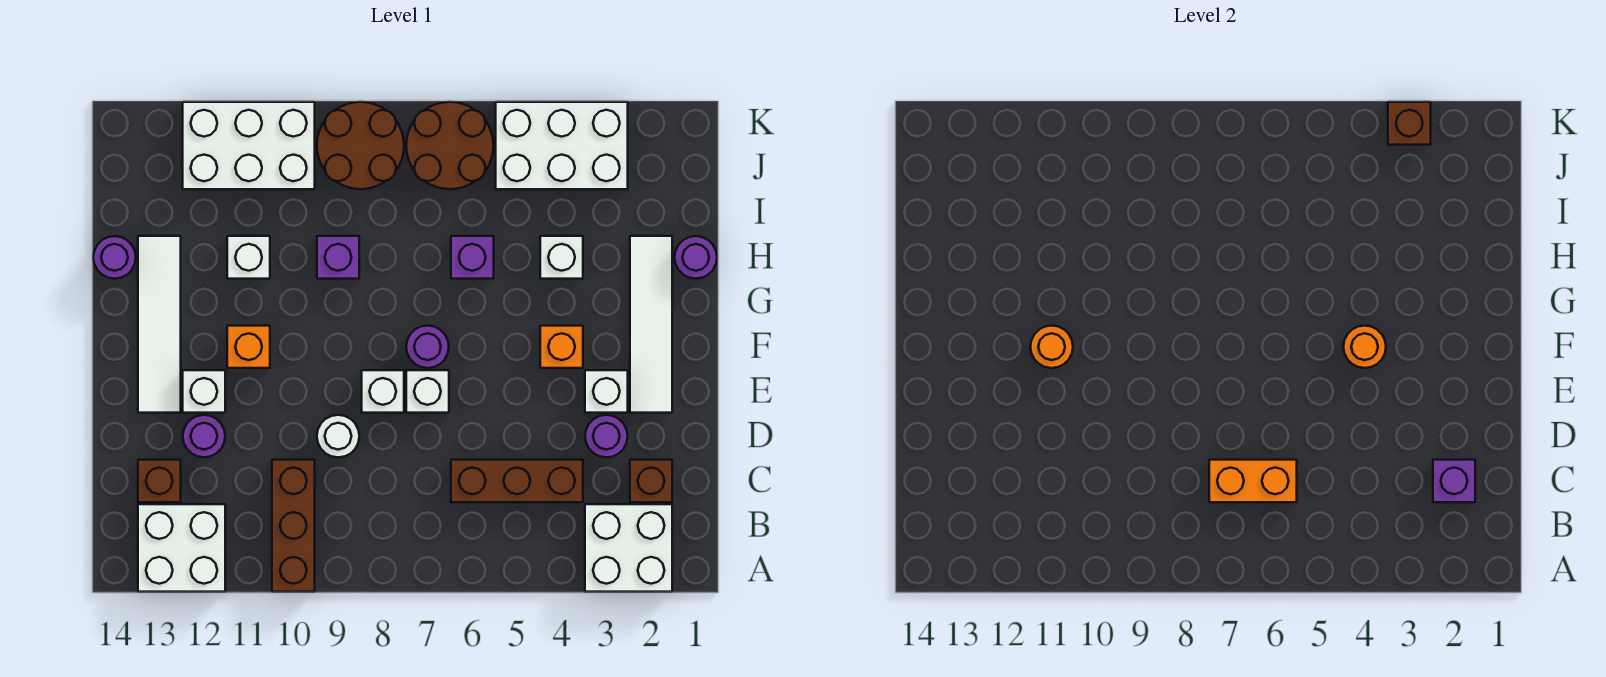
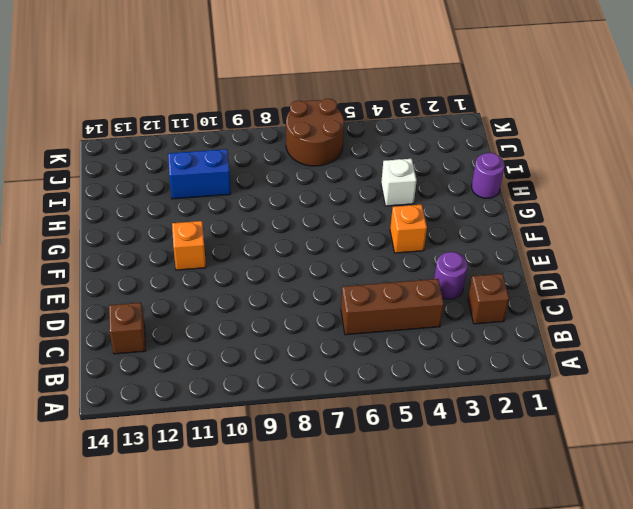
blue brick I10:I11 level 1 -> none
none -> white brick A2:B3 level 1
none -> brown brick A10:C10 level 1
none -> white brick A12:B13 level 1
none -> white round brick D9 level 1

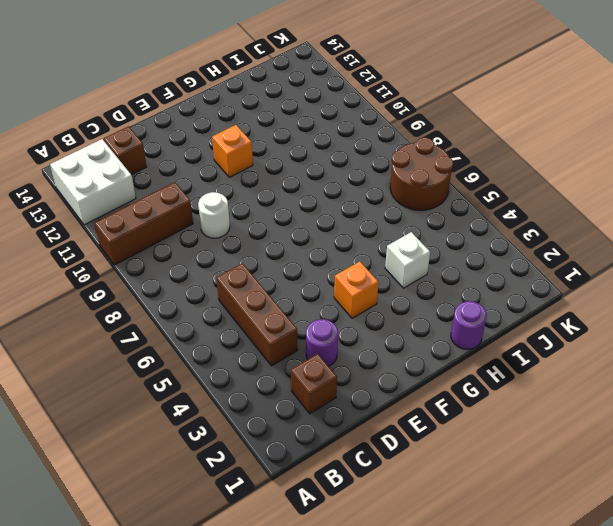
none -> white brick A2:B3 level 1
none -> purple round brick D12 level 1
none -> white tile E2:H2 level 1
none -> white brick E3 level 1

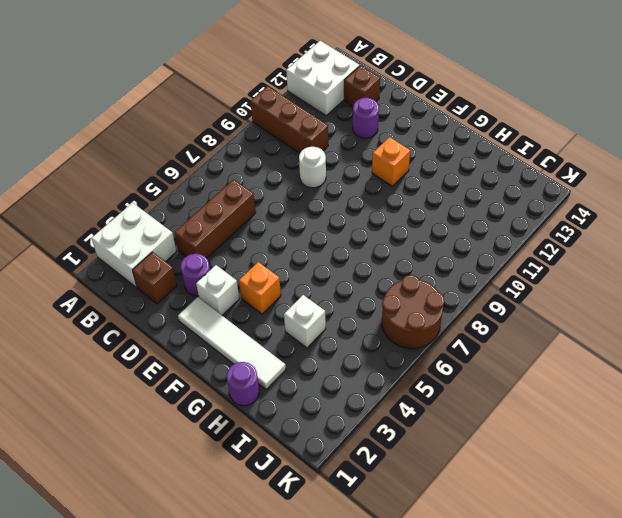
none -> white brick E7 level 1
none -> white brick E8 level 1
none -> white brick E12 level 1
none -> white tile E13:H13 level 1

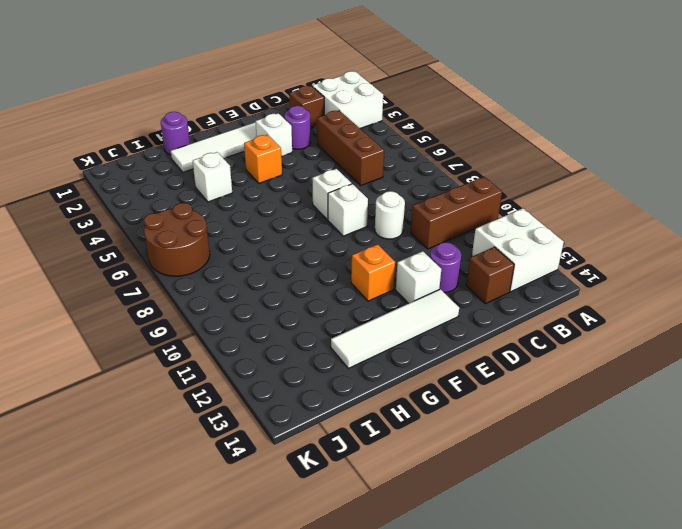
none -> purple round brick F7 level 1
none -> purple brick H6 level 1
none -> purple brick H9 level 1
none -> white brick H11 level 1

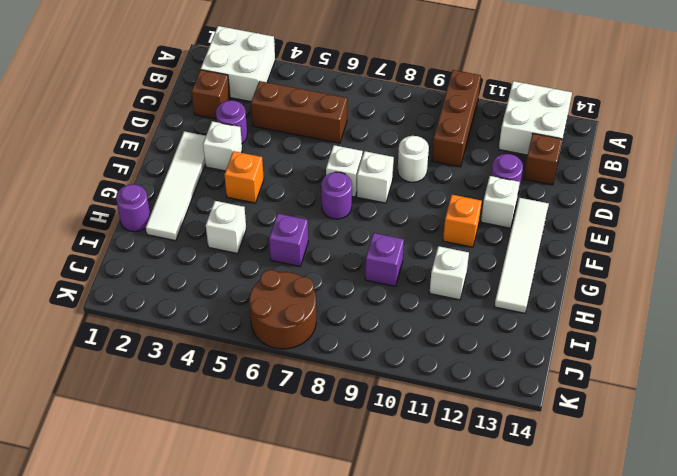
none -> purple round brick H14 level 1
none -> white brick J3:K5 level 1
none -> brown round brick J8:K9 level 1
none -> white brick J10:K12 level 1

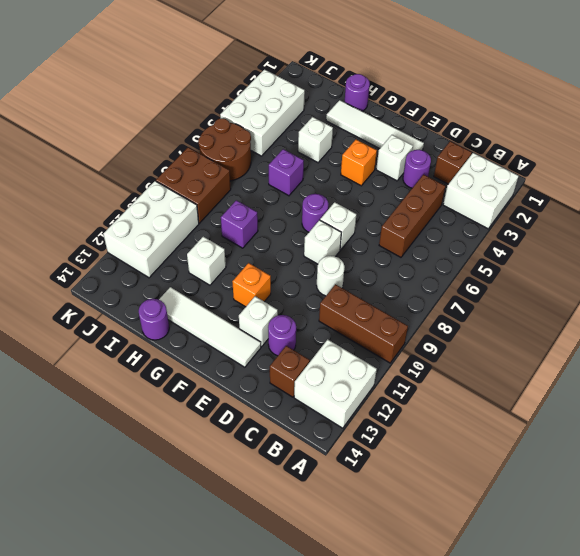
brown brick J8:K9 level 1 -> brown round brick J8:K9 level 1
none -> purple brick C2 level 2
none -> orange brick C6:C7 level 2
none -> orange round brick F4 level 2
none -> orange round brick F11 level 2

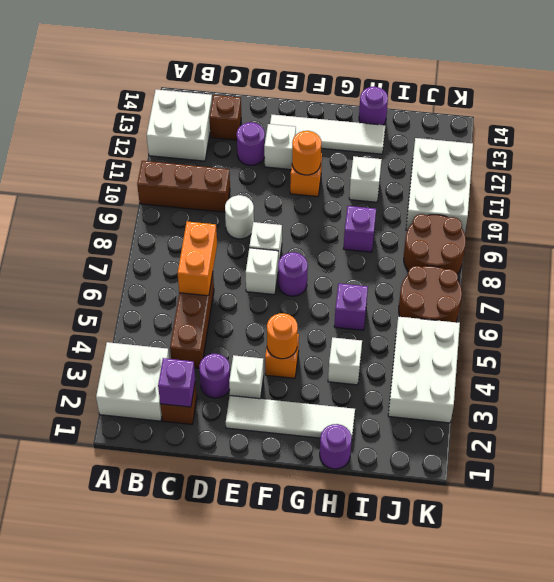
none -> brown brick K3 level 2

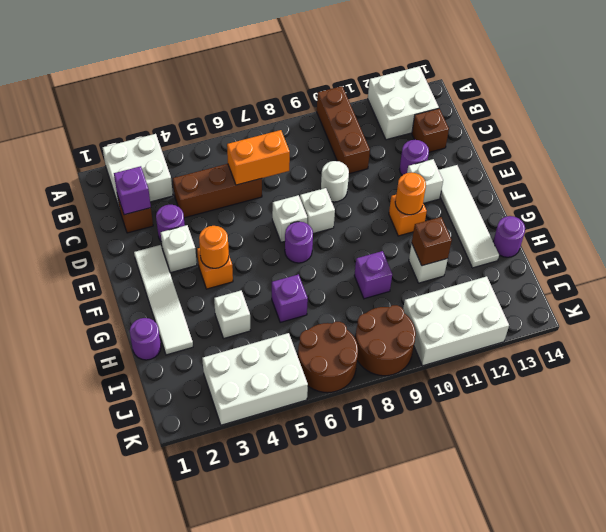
brown brick H11 level 2 -> brown brick K3 level 2

